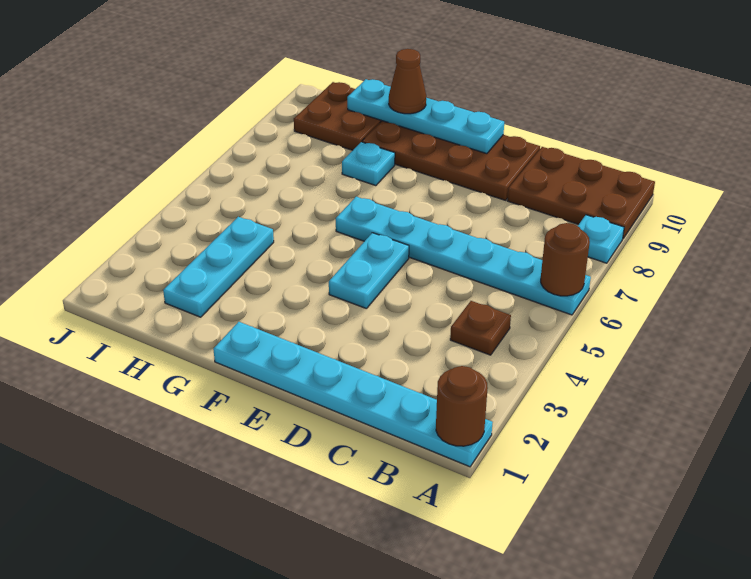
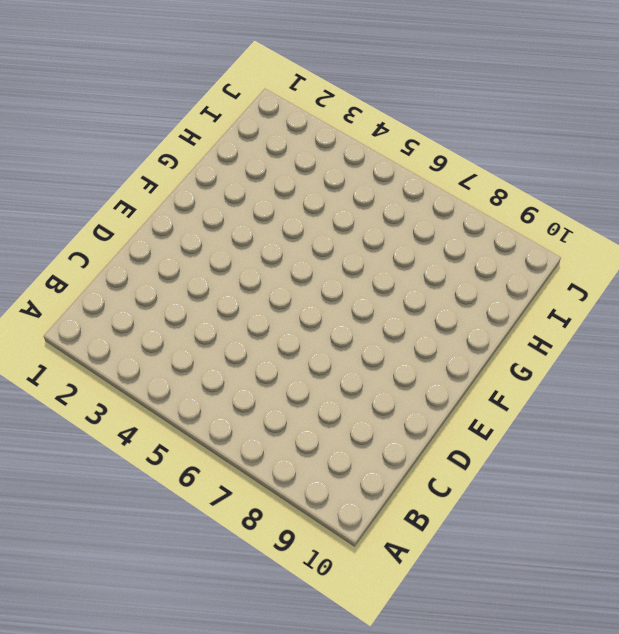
none -> cyan plate A1:F1 level 1
none -> cyan plate A6:F6 level 1
none -> cyan plate A8 level 1

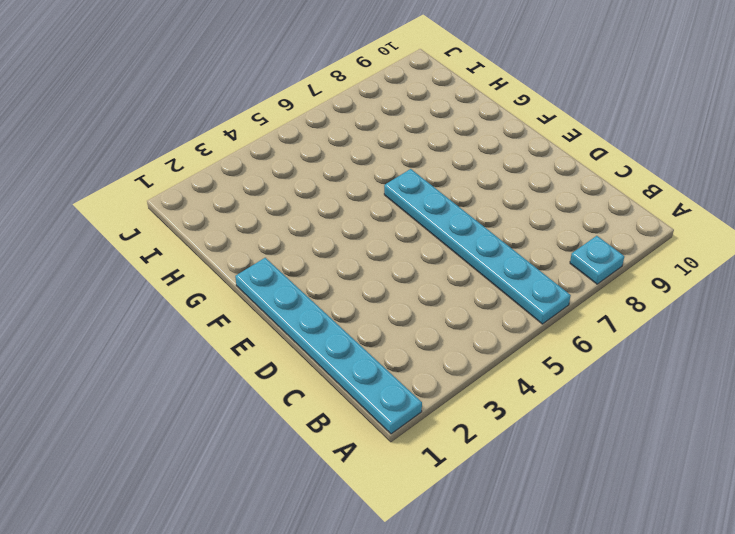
none -> brown plate A9:C10 level 1
none -> brown plate B4 level 1
none -> brown plate D9:G10 level 1

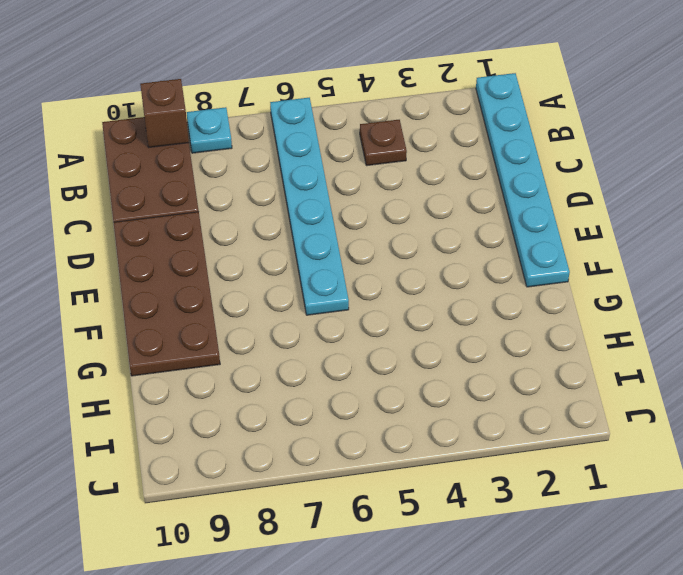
brown brick A9 level 2 -> none
none -> cyan plate E4:E5 level 1
none -> cyan plate G8 level 1
none -> cyan plate H2:H4 level 1

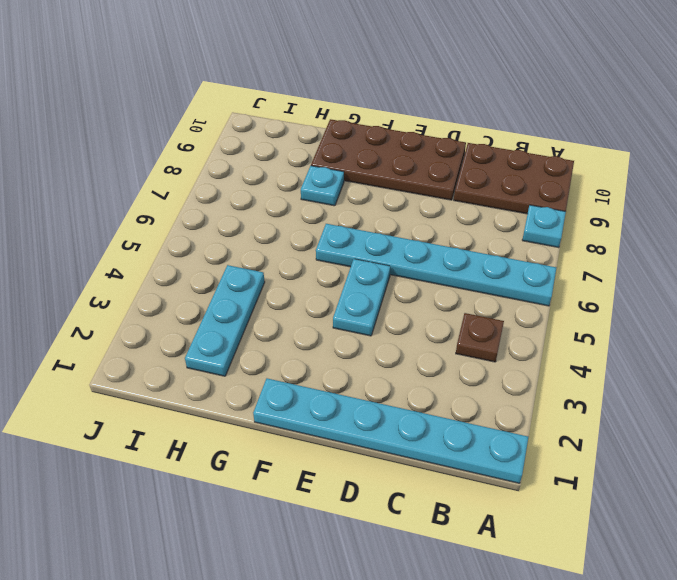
none -> brown plate H9:I10 level 1
none -> brown round brick A1 level 2
none -> brown round brick A6 level 2

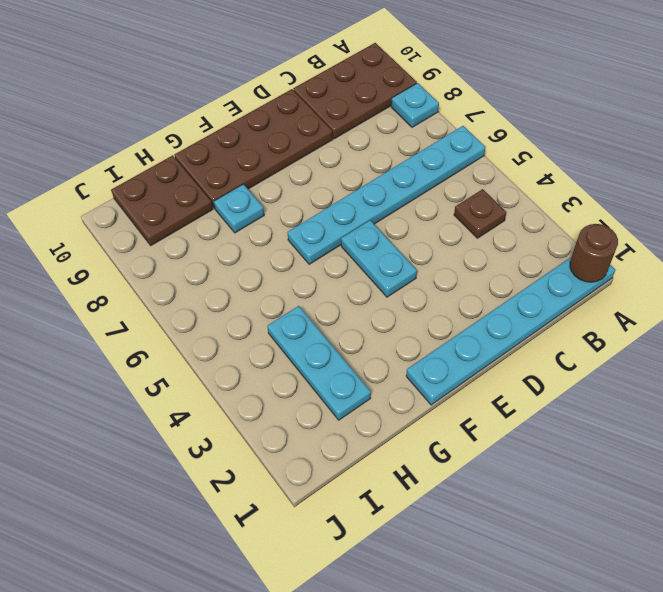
none -> brown round brick A6 level 2
none -> cyan plate E10:H10 level 2
none -> brown cone G10 level 3

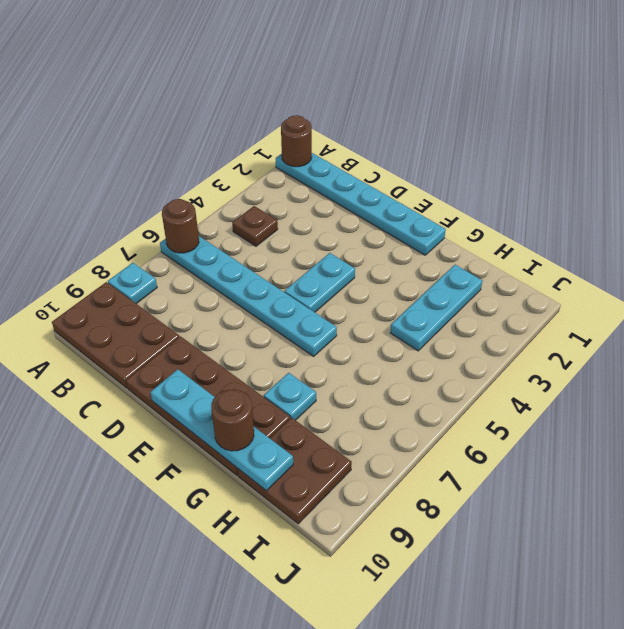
brown round brick G10 level 3 -> brown cone G10 level 3

